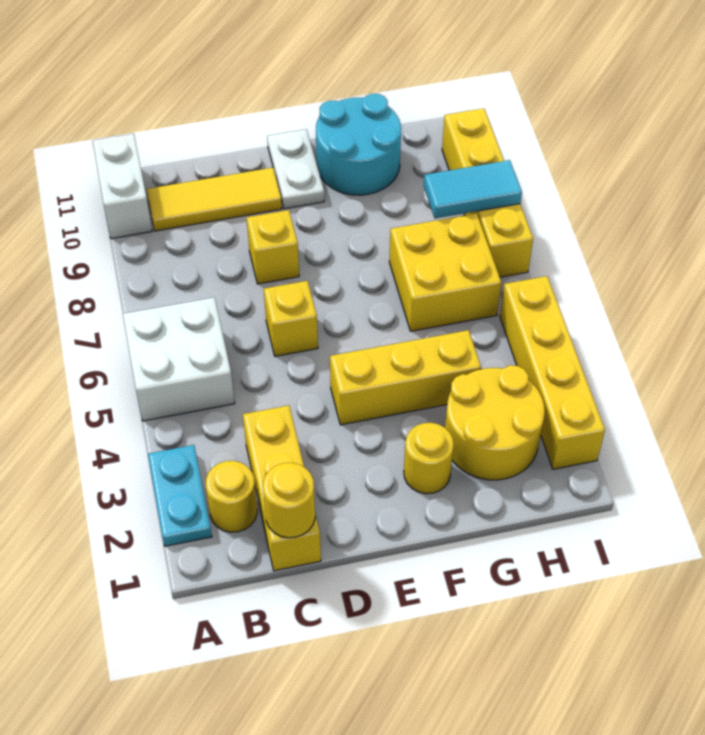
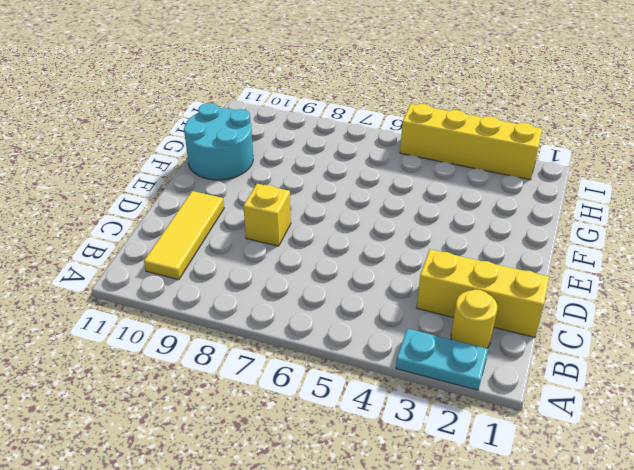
none -> white brick A5:B6 level 1
none -> white brick A10:A11 level 1
none -> yellow brick D6 level 1

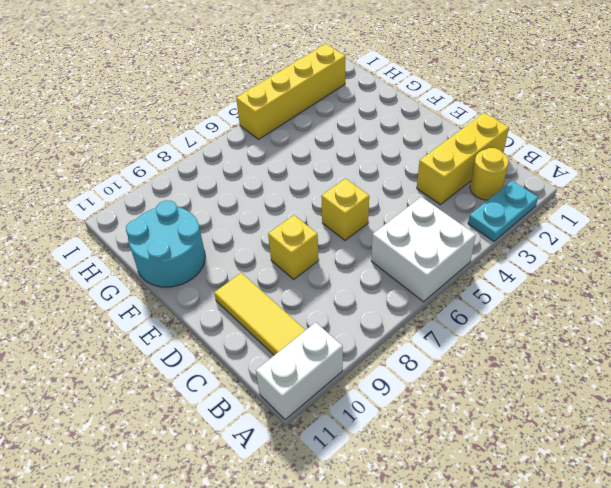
none -> yellow brick E4:G4 level 1
none -> white plate E10:E11 level 1
none -> yellow round brick F2 level 1

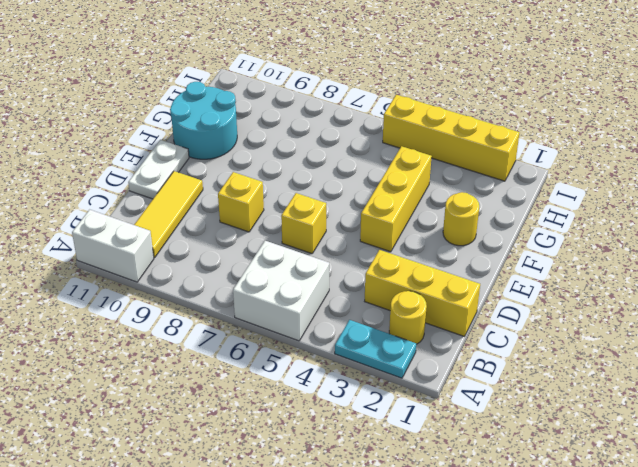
white plate D11:E11 level 1 -> white plate E10:E11 level 1
none -> yellow round brick G2:H3 level 1
none -> yellow brick G6:H7 level 1
none -> yellow brick I7:I10 level 1

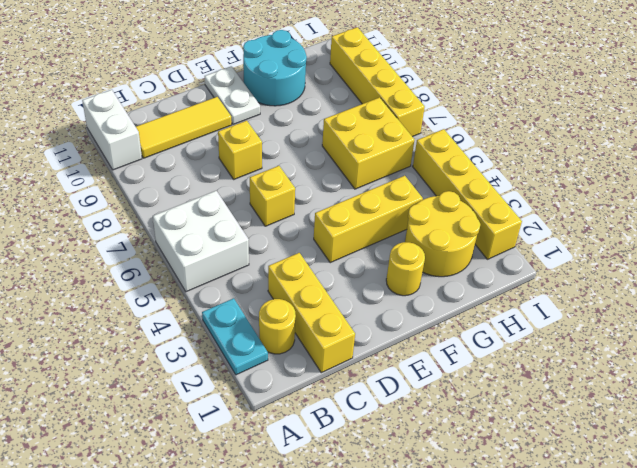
none -> yellow round brick C1 level 2
none -> cyan tile H8:I8 level 2

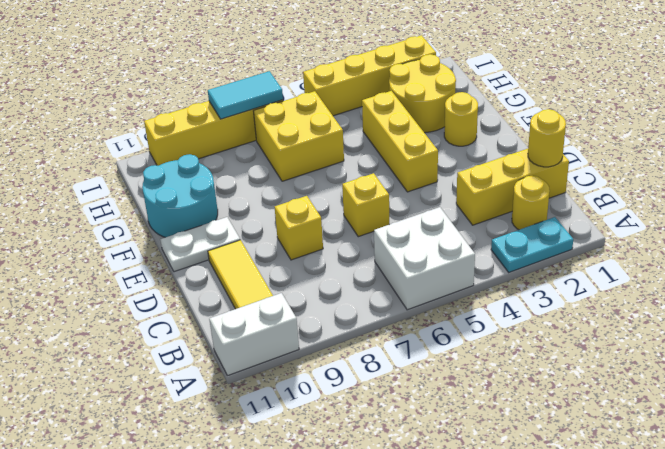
cyan tile I7:I8 level 2 -> cyan tile H8:I8 level 2

